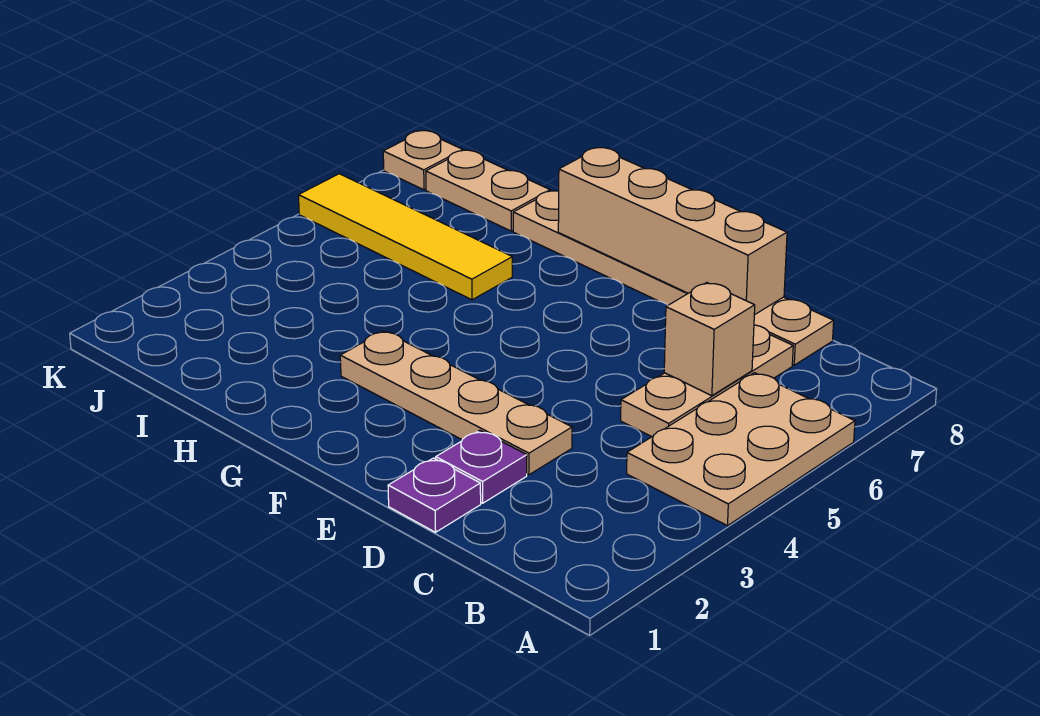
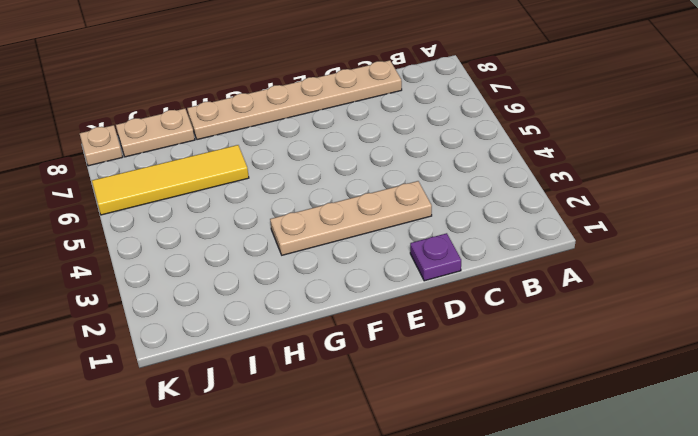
none -> tan plate A4:B6 level 1
none -> tan plate C5:C7 level 1

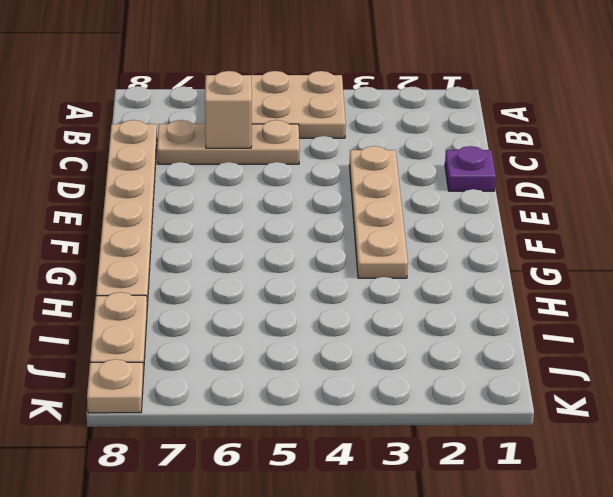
none -> purple plate D2 level 1
none -> yellow tile H6:K6 level 1

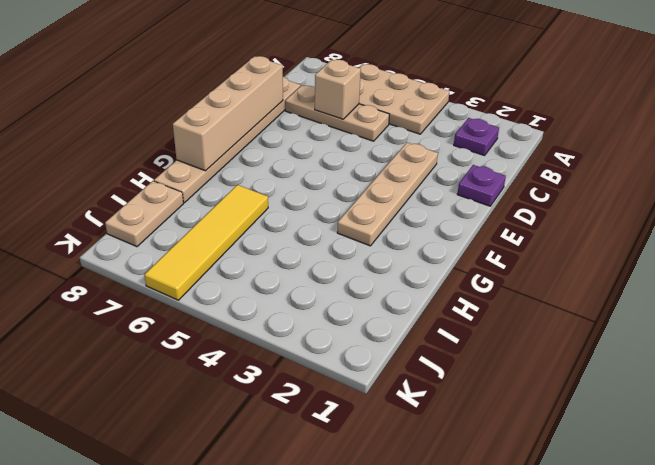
purple plate B2 level 1 -> purple plate D2 level 1
none -> tan plate K8 level 1

